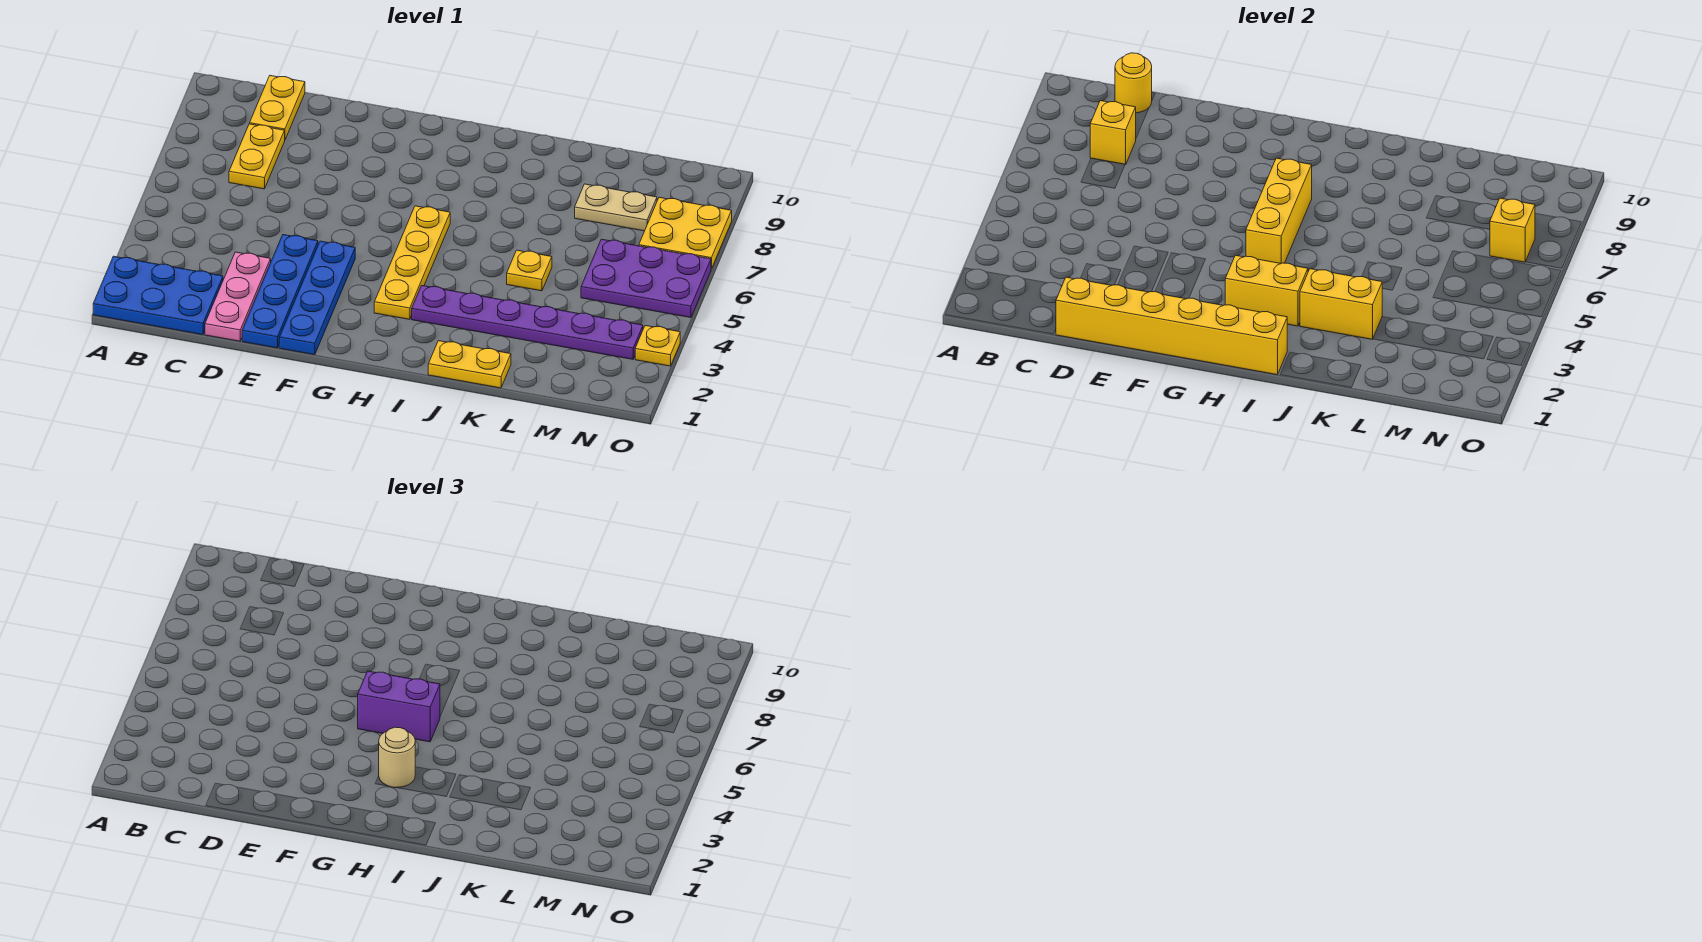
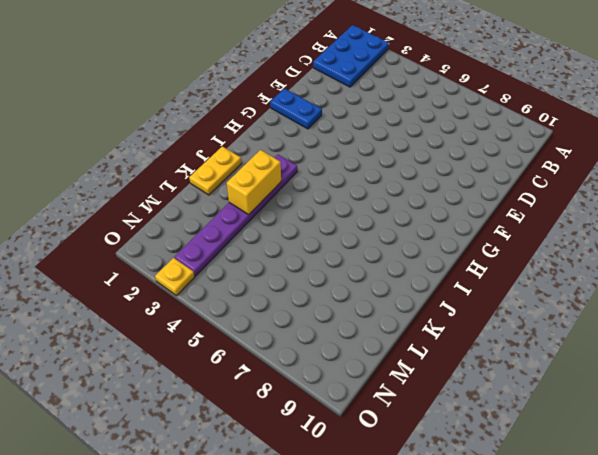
blue plate F1:F2 level 1 -> blue plate F1:F4 level 1
none -> yellow plate C7:C8 level 1
none -> yellow plate C9:C10 level 1
none -> pink plate D1:D3 level 1

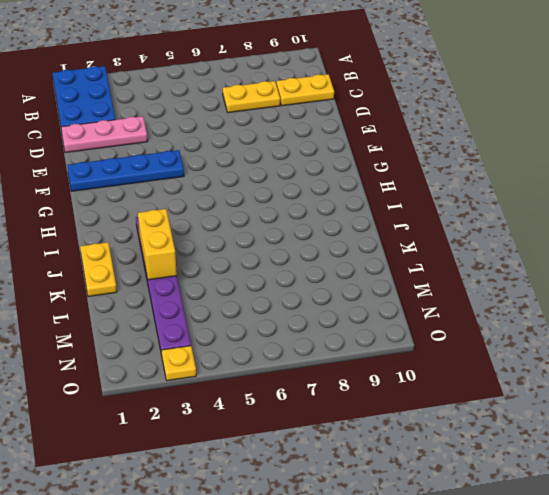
none -> blue plate E1:E4 level 1
none -> yellow plate H3:H6 level 1
none -> yellow plate K5 level 1

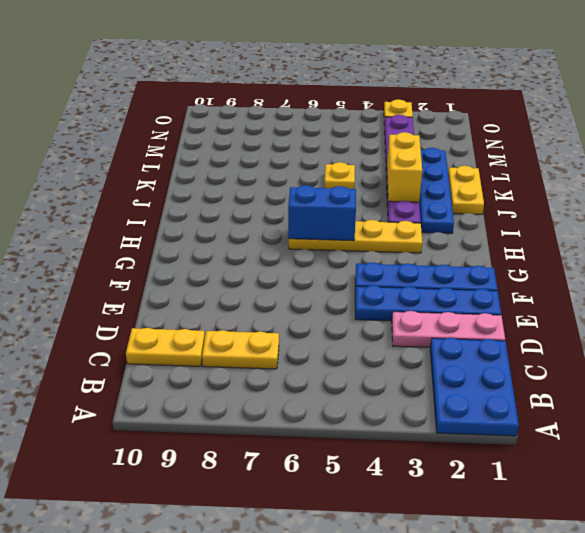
blue brick H5:H6 level 2 -> yellow brick H5:H7 level 2
blue plate I2:L2 level 1 -> none
none -> tan plate L8:M8 level 1
none -> purple plate M5:O6 level 1
none -> yellow plate N7:O8 level 1

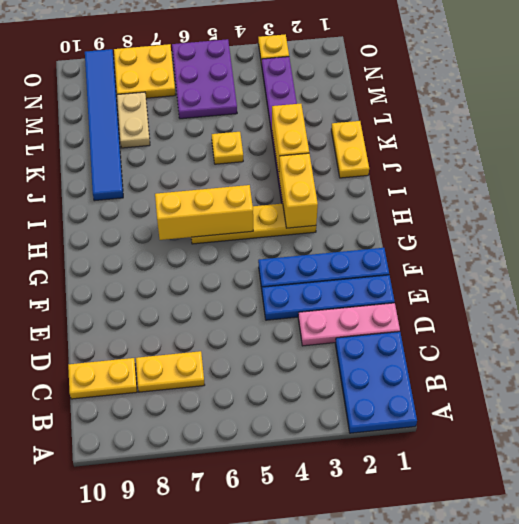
blue tile J9:O9 level 1 -> none
none -> yellow brick C8 level 2
none -> yellow round brick C10 level 2
none -> yellow brick D1:I1 level 2

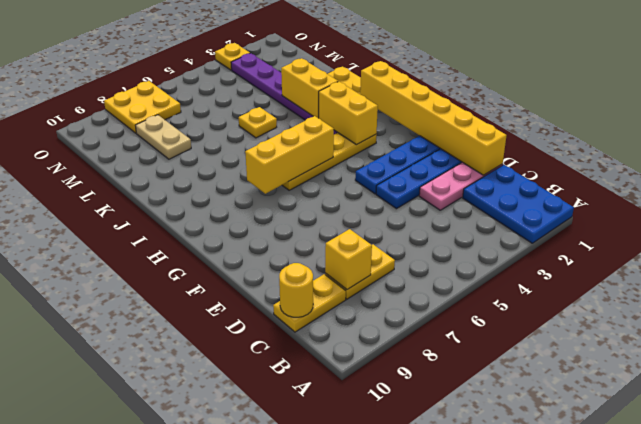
none -> purple plate M5:O6 level 1
none -> yellow brick N7 level 2
none -> purple brick G5:H5 level 3

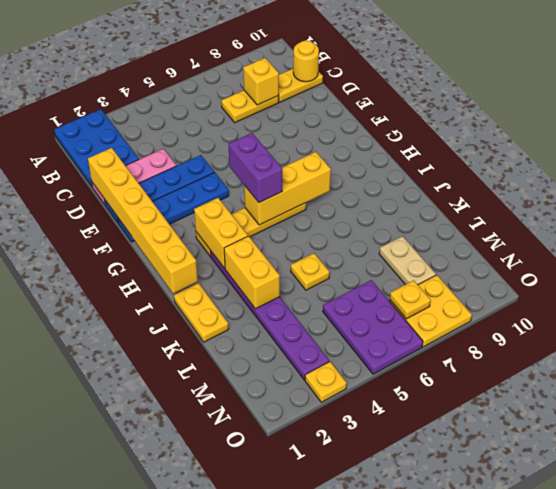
yellow plate N7 level 2 -> yellow brick N7 level 2
none -> tan round brick H3 level 3

